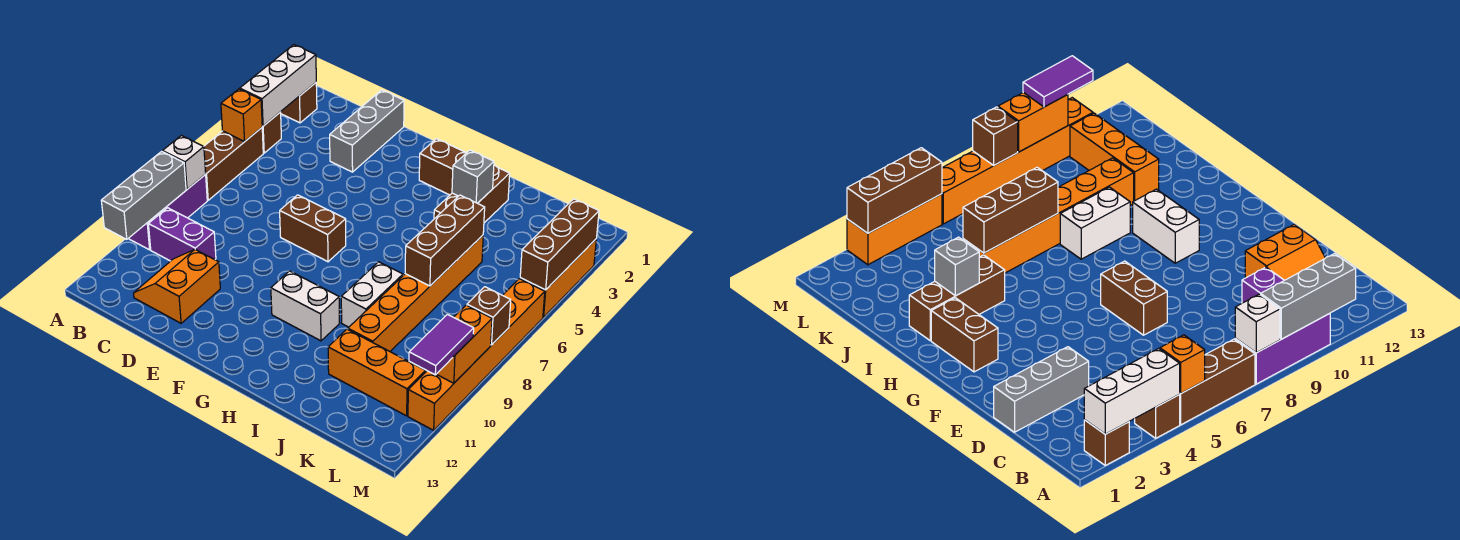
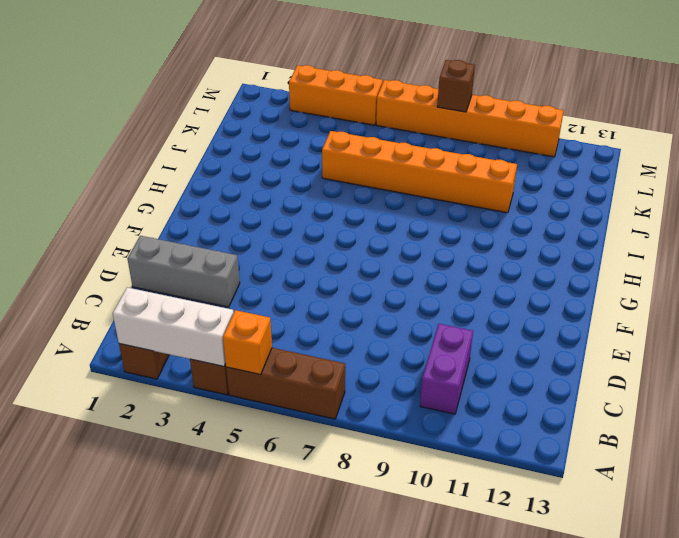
none -> purple brick A8:A10 level 1
none -> orange slope C11:D12 level 1 top D
none -> brown brick E7:F7 level 1

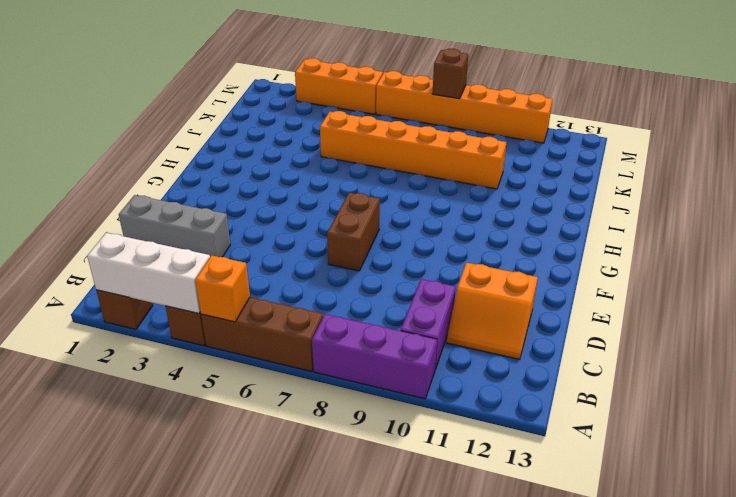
none -> brown brick G2:H2 level 1
none -> white brick G10:H10 level 1
none -> brown brick I2:I4 level 1

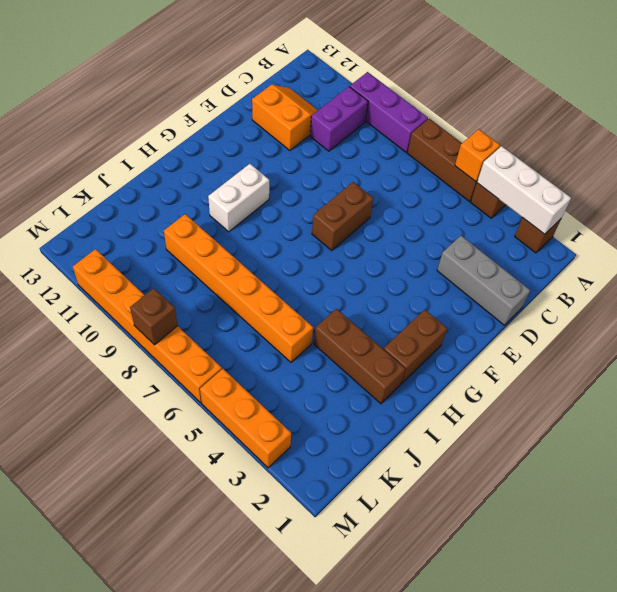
none -> white brick I8:I9 level 1
none -> orange brick J11:L11 level 1
none -> white brick A8 level 2

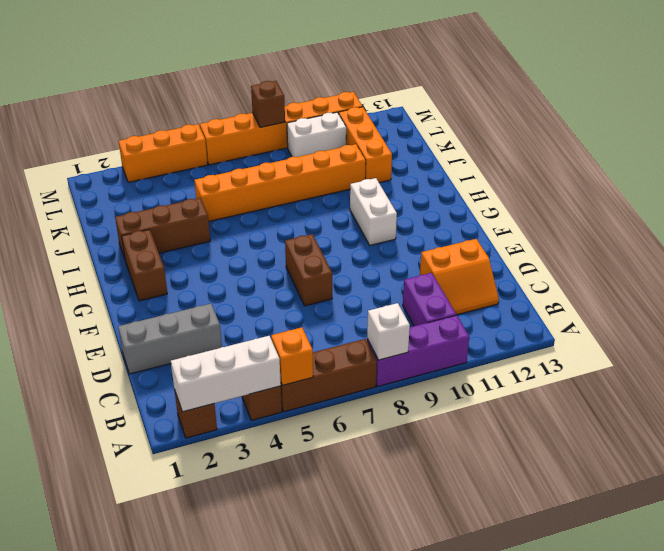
white brick L9:L10 level 1 -> white brick I8:I9 level 1
none -> grey brick A9:A11 level 2
none -> grey brick I3 level 2
none -> brown brick J5:J7 level 2

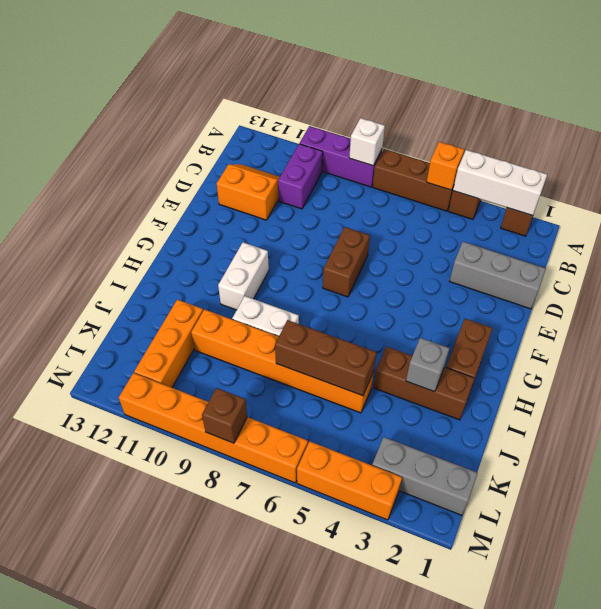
grey brick L1:L3 level 1 -> grey brick A9:A11 level 2
none -> brown brick M3:M5 level 2
none -> orange brick M9:M10 level 2
none -> purple tile M10:M11 level 3

